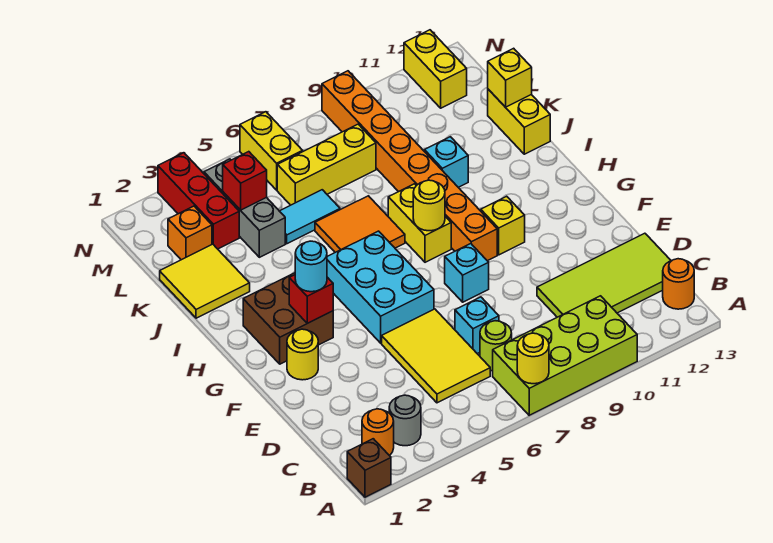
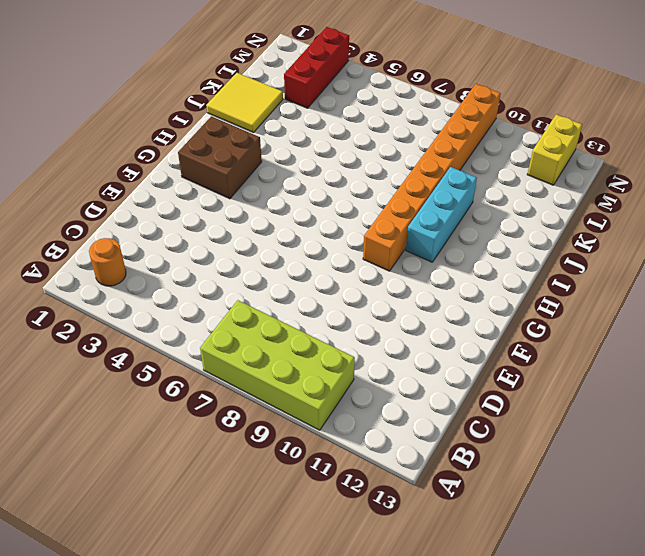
cyan brick H10:J10 level 1 -> cyan brick J10 level 1
none -> brown brick A1 level 1
none -> grey round brick B3 level 1
none -> orange round brick B13 level 1
none -> yellow tile C5:E6 level 1

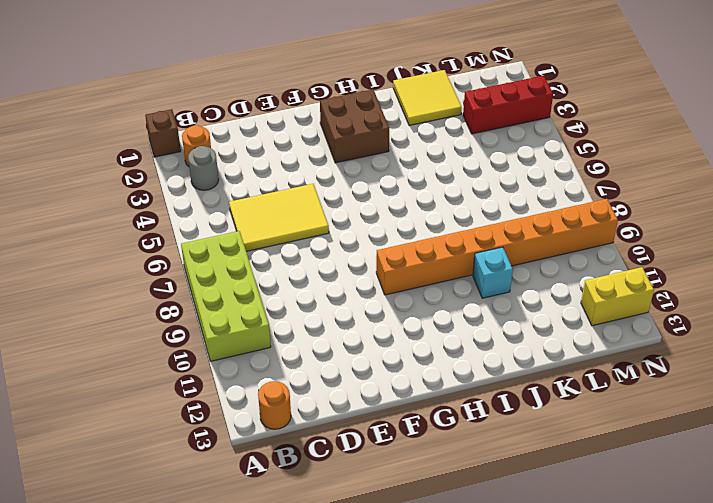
none -> lime round brick C7 level 1
none -> lime tile C10:D13 level 1
none -> cyan brick D7 level 1
none -> yellow round brick F2 level 1

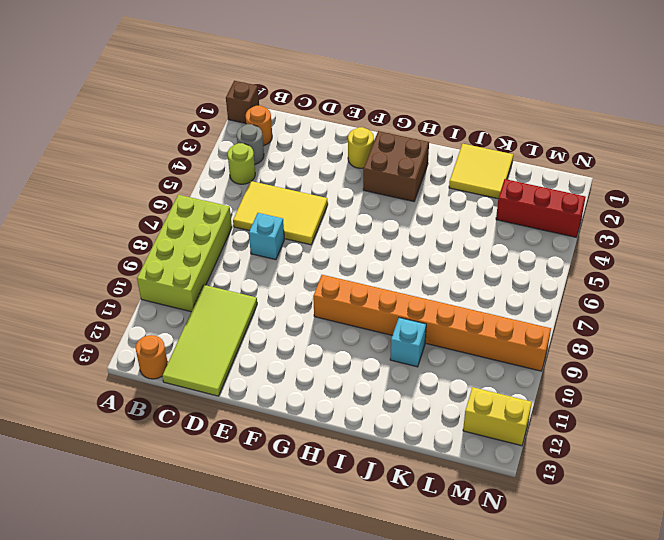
lime round brick B4 level 1 -> lime round brick C7 level 1
none -> cyan brick F5:H6 level 1
none -> cyan brick F8 level 1
none -> yellow brick G10 level 1
none -> yellow brick H8:I8 level 1

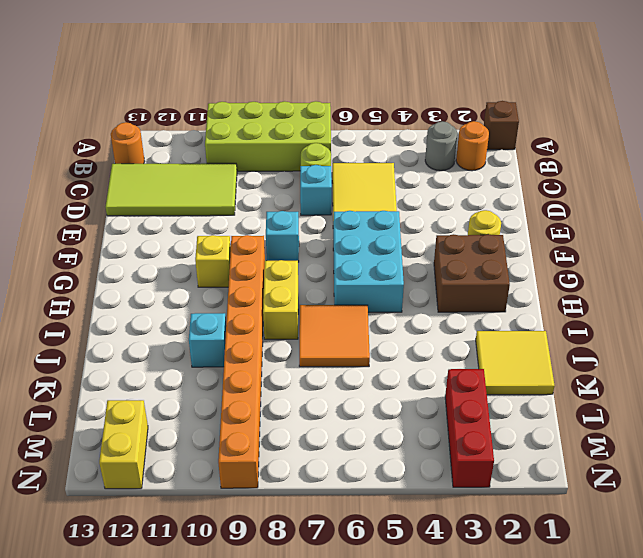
none -> yellow brick J13:K13 level 1
none -> grey brick K4:M4 level 1
none -> cyan tile K5:K6 level 1
none -> orange brick L2 level 1

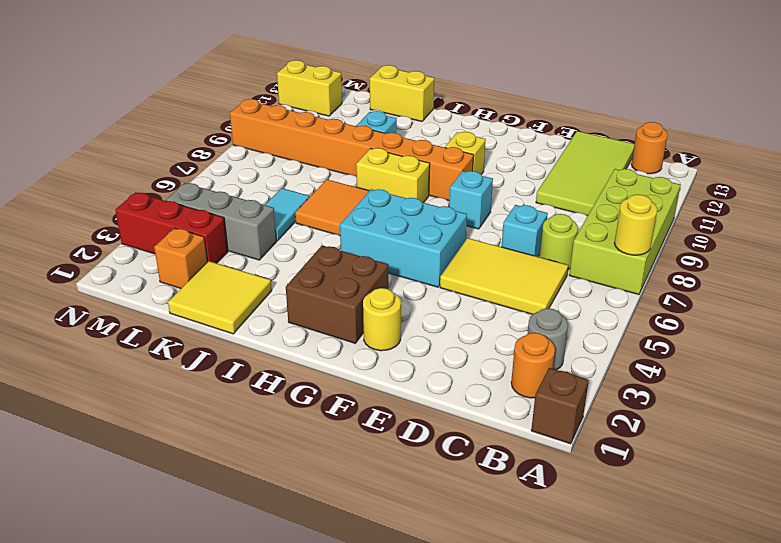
none -> yellow brick L6:L8 level 1
none -> yellow brick M6:N6 level 1
none -> red brick G3 level 2
none -> yellow round brick H8 level 2

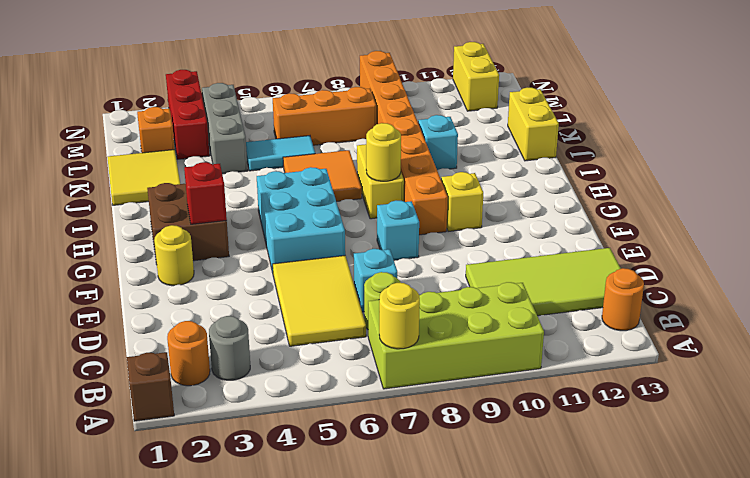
orange brick L6:L8 level 1 -> yellow brick L6:L8 level 1
none -> yellow brick M6:N6 level 1
none -> yellow brick K13 level 2
none -> red brick L4 level 2
none -> cyan round brick G3 level 3

